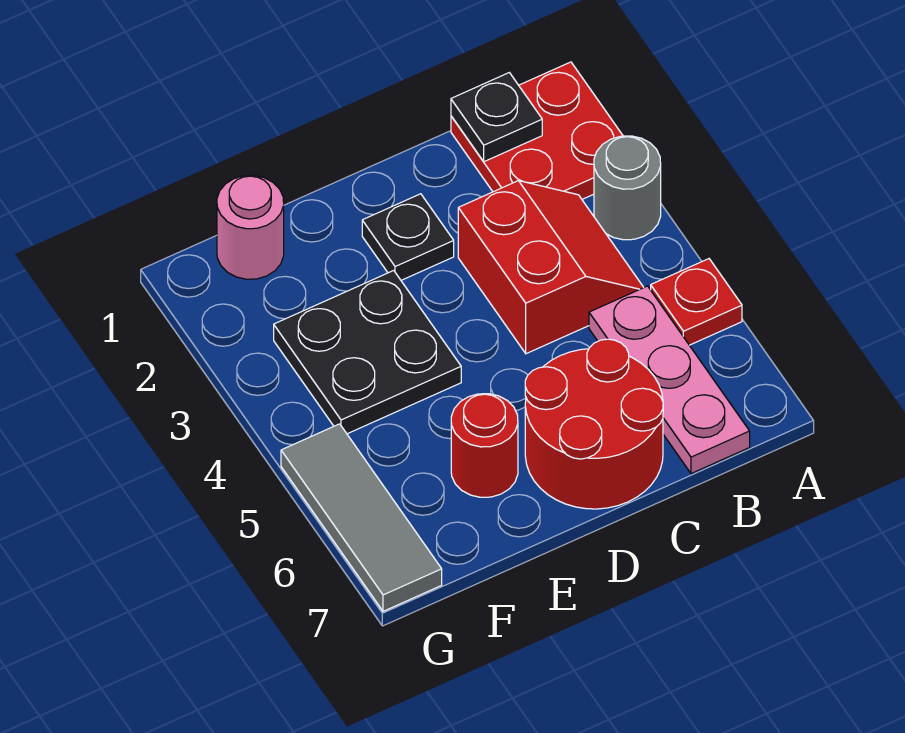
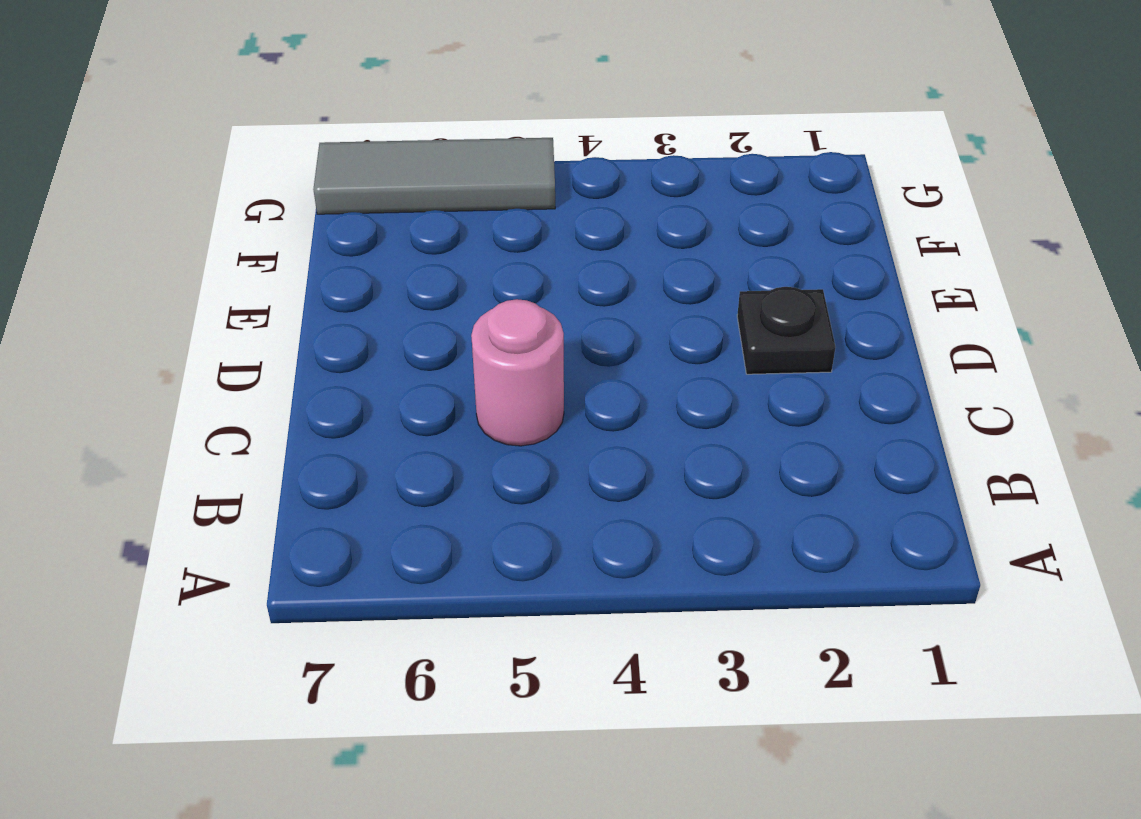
pink round brick C5 level 1 -> pink round brick F1 level 1
none -> red plate A1:B2 level 1
none -> grey round brick A3 level 1
none -> red plate A5 level 1

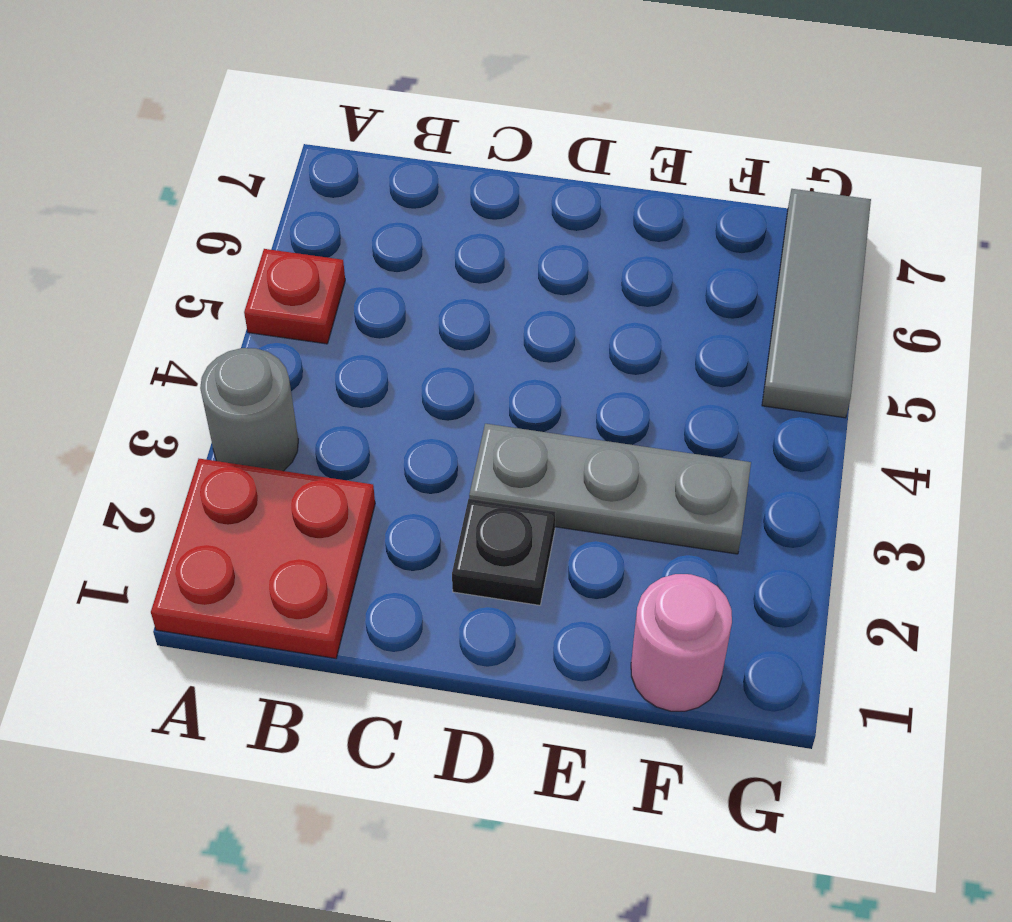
grey plate D3:F3 level 1 -> black plate E3:F4 level 1
none -> red slope B3:C4 level 1 top C
none -> pink plate B5:B7 level 1
none -> red round brick C6:D7 level 1

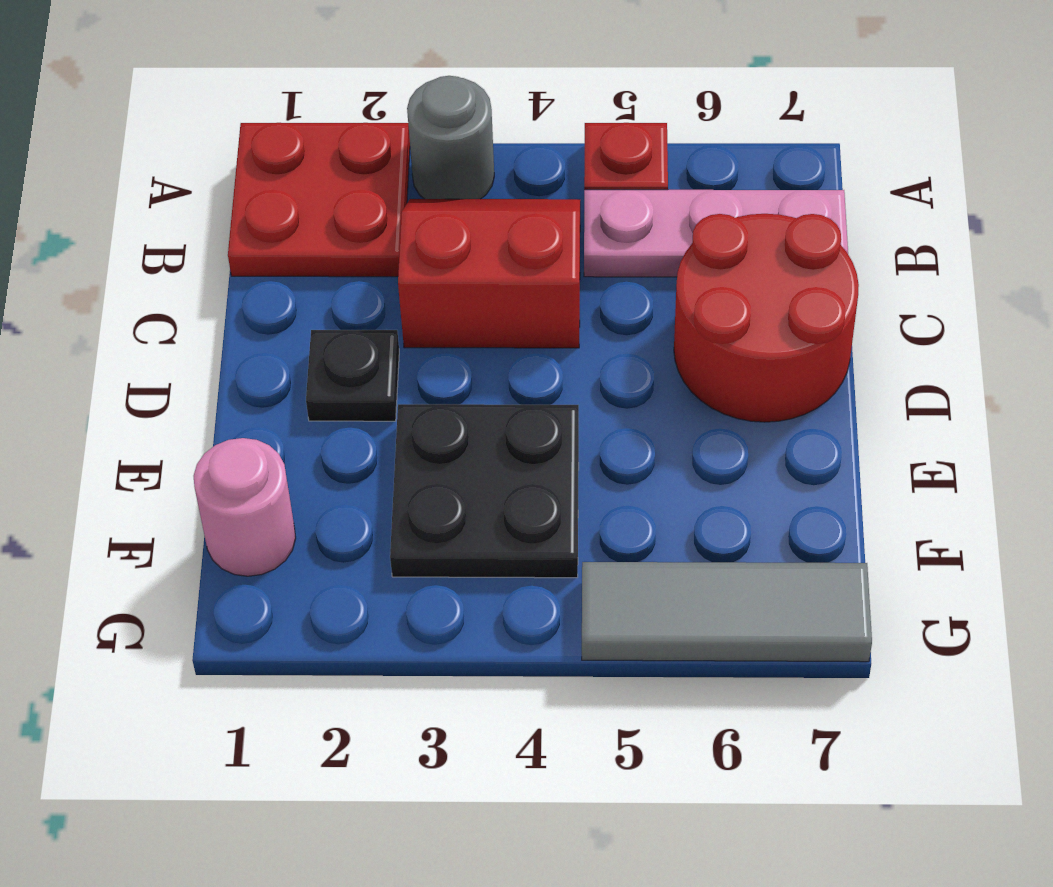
none -> red round brick E6 level 1
none -> black plate B1 level 2

